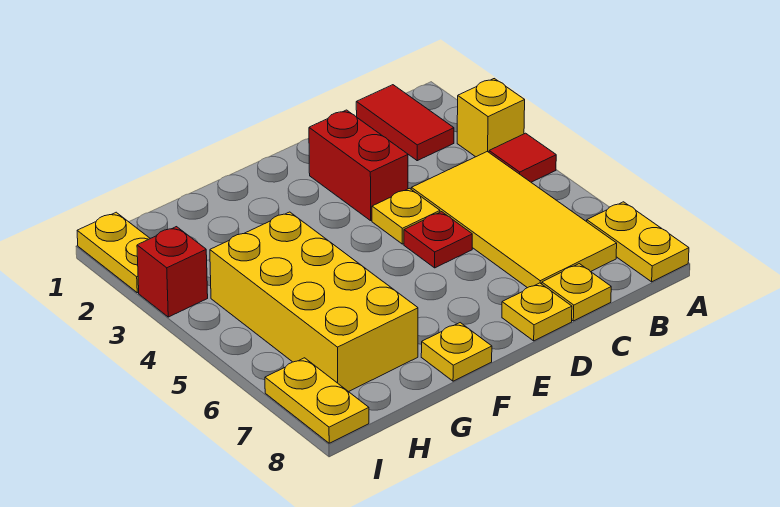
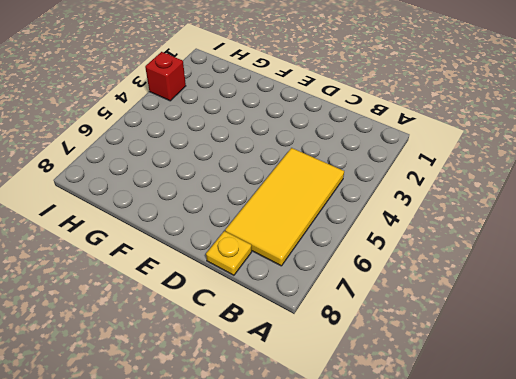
none -> yellow brick A3 level 1
none -> red tile A4 level 1
none -> yellow plate A7:A8 level 1

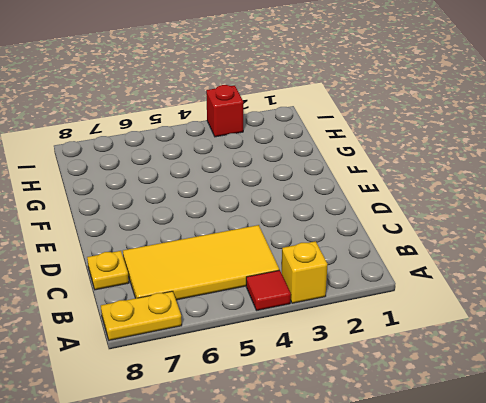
none -> red tile B1:B2 level 1
none -> red brick D2:D3 level 1
none -> yellow plate D4 level 1

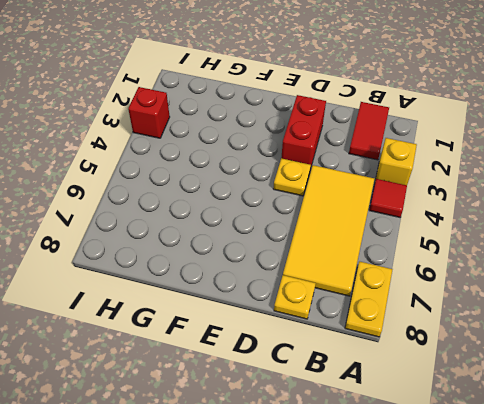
none -> red plate D5 level 1
none -> yellow plate D8 level 1
none -> yellow plate F8 level 1

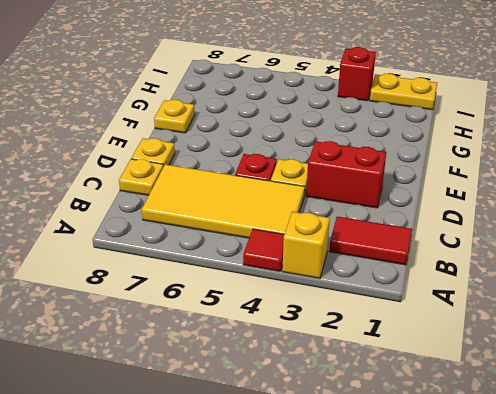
none -> yellow plate A7:A8 level 1
none -> yellow brick G4:H7 level 1
none -> yellow plate I7:I8 level 1

